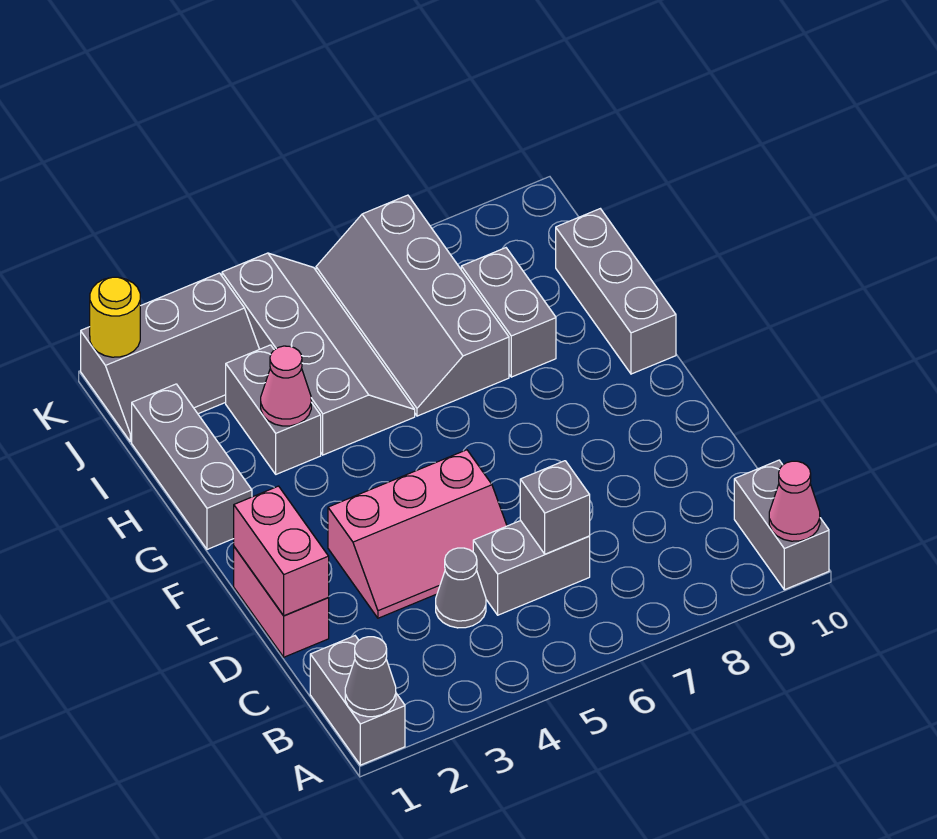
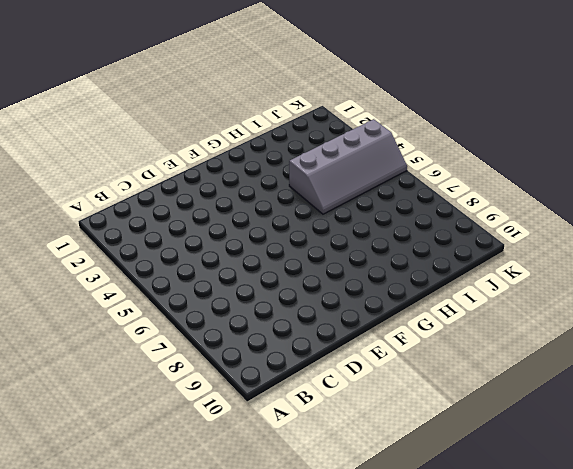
none -> grey brick A1:B1 level 1
none -> grey brick A10:B10 level 1
none -> grey cone C4 level 1

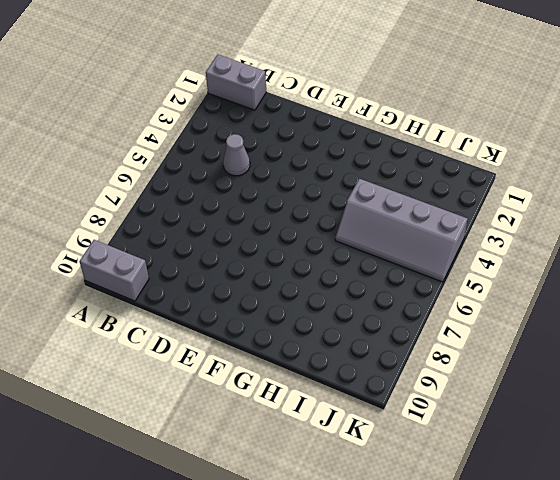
none -> grey brick C5:C6 level 1
none -> pink brick D1:E1 level 1
none -> pink slope D3:E5 level 1 top E

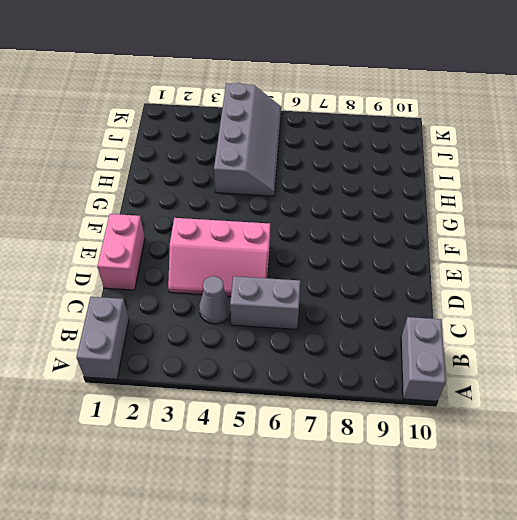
none -> grey brick G1:I1 level 1
none -> grey brick G10:I10 level 1
none -> grey brick H3:I3 level 1

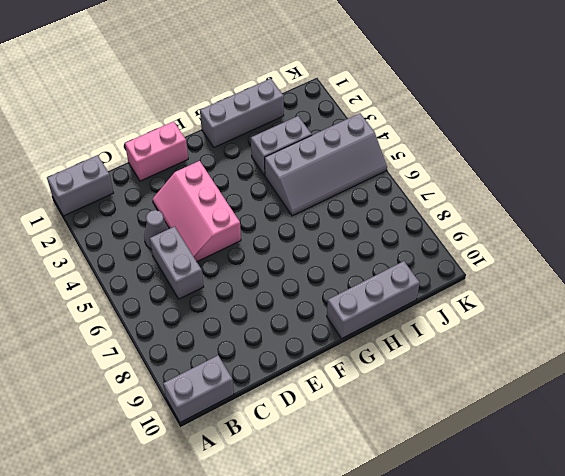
none -> grey slope H6:K7 level 1 top 7
none -> grey brick H8:I8 level 1
none -> grey slope J1:K3 level 1 top K

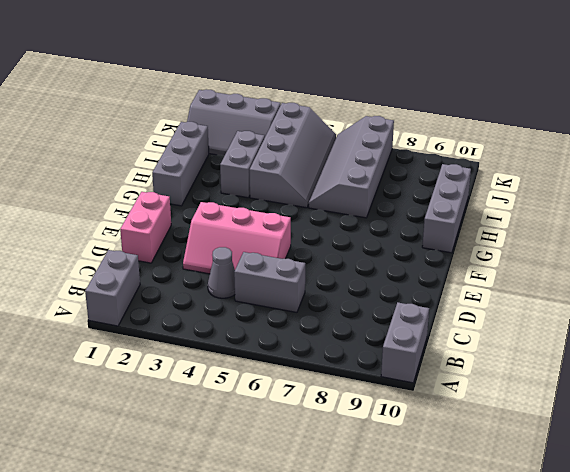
none -> grey brick H8:I8 level 1
none -> grey cone A1 level 2
none -> pink cone A10 level 2

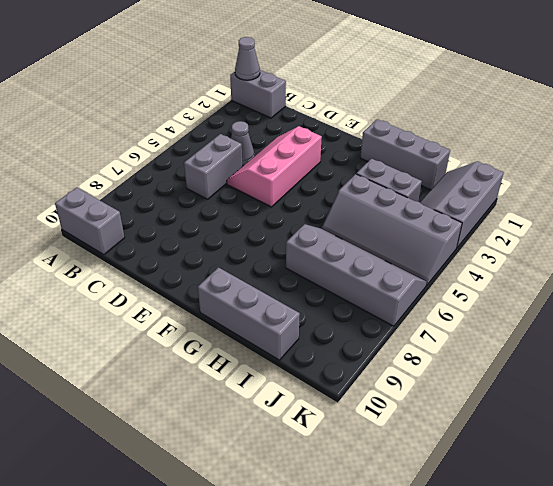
none -> pink brick D1:E1 level 1
none -> grey brick H8:I8 level 1
none -> pink cone A10 level 2

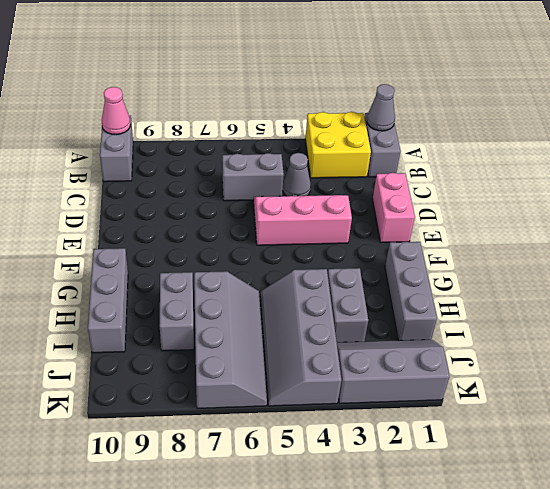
yellow brick A2:B3 level 1 -> none
none -> grey brick C6 level 2
none -> pink brick D1:E1 level 2
none -> pink cone H3 level 2

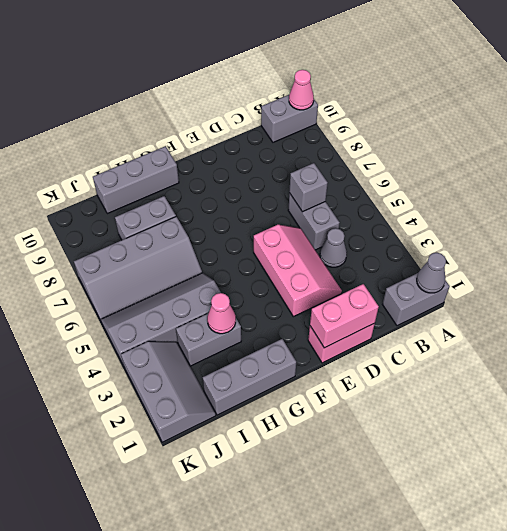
none -> yellow round brick K1 level 2

